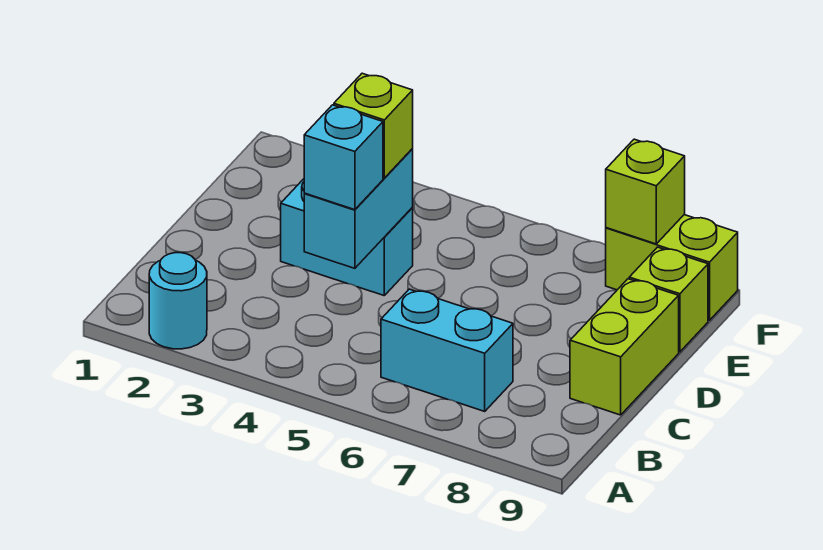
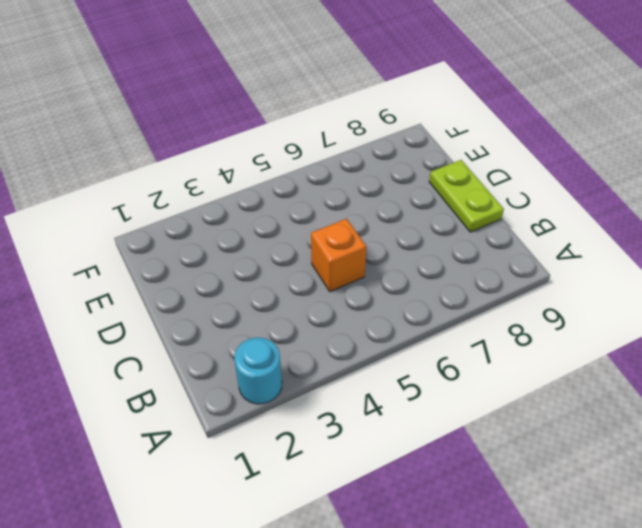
orange brick C5 level 1 -> none
lime plate C9:D9 level 1 -> lime brick C9:D9 level 1
none -> cyan brick B6:B7 level 1
none -> cyan brick D3:D4 level 1

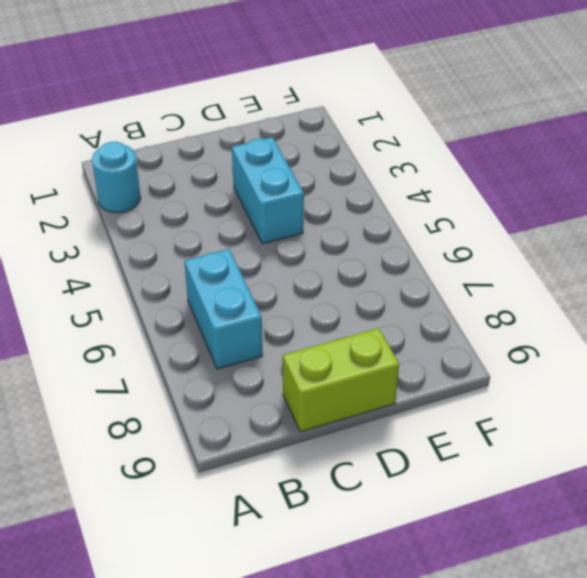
none -> lime brick E9 level 1
none -> lime brick F8:F9 level 1

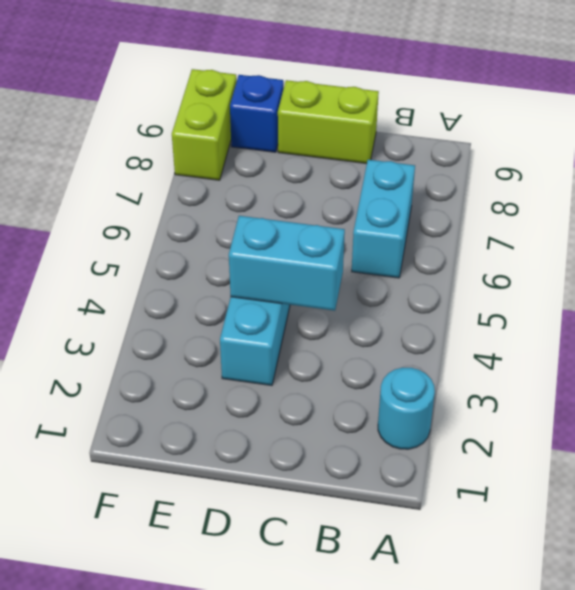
blue brick E9 level 1 -> lime brick E9 level 1
none -> lime brick F8 level 2
none -> cyan brick C4 level 3

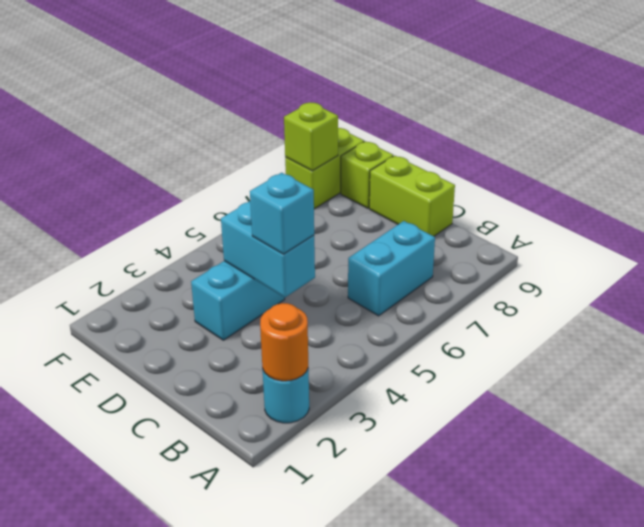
orange round brick A2 level 2 -> none
none -> lime brick D4 level 3

